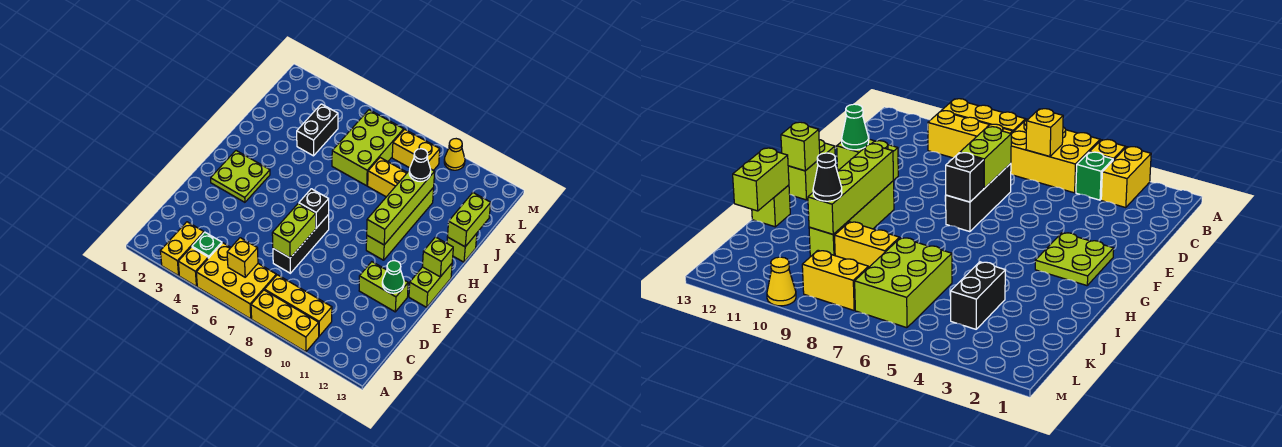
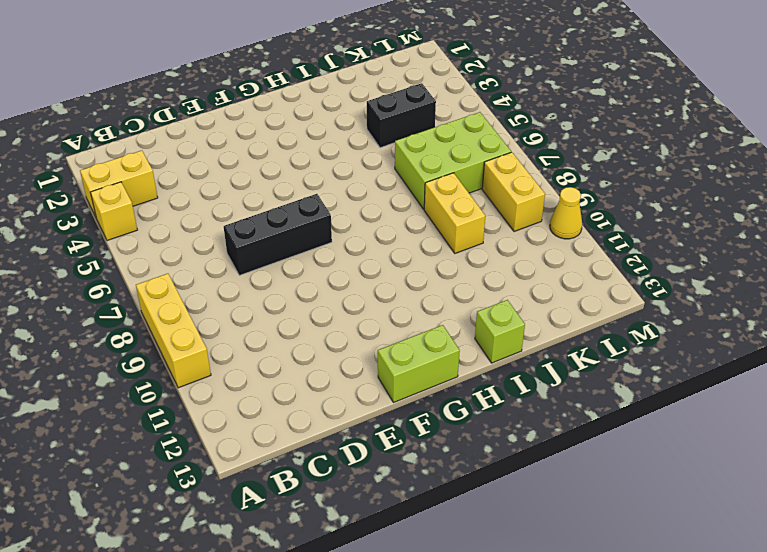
none -> yellow brick A5:B7 level 1
none -> green brick B4 level 1
none -> yellow brick B8:B10 level 1

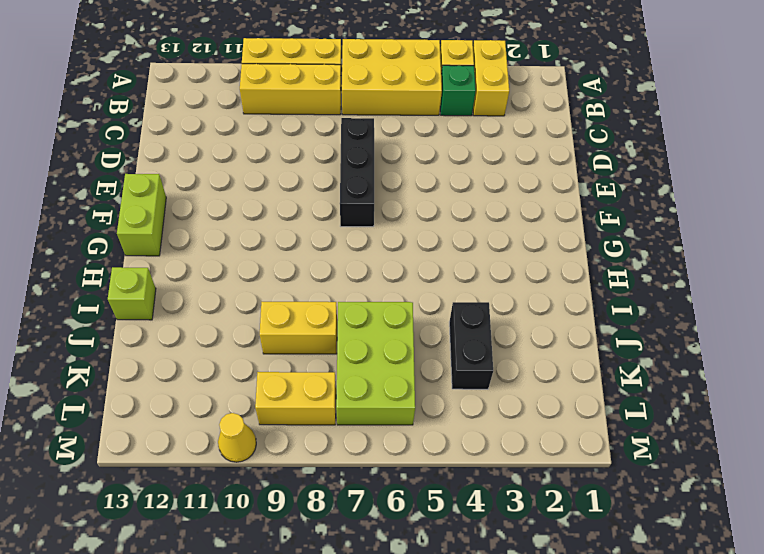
none -> lime brick E11:E12 level 1
none -> lime plate F2:G3 level 1
none -> lime brick G10:J10 level 1

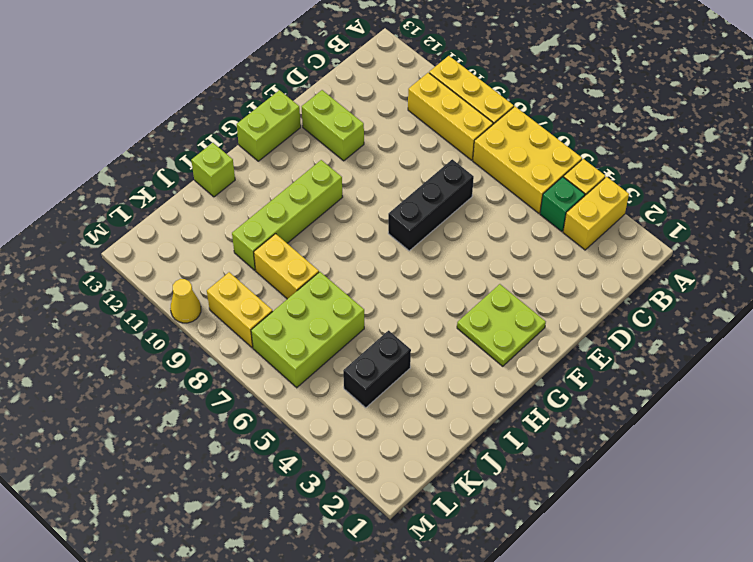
none -> yellow brick B6 level 2
none -> lime brick D7:E7 level 2
none -> green cone E12 level 2

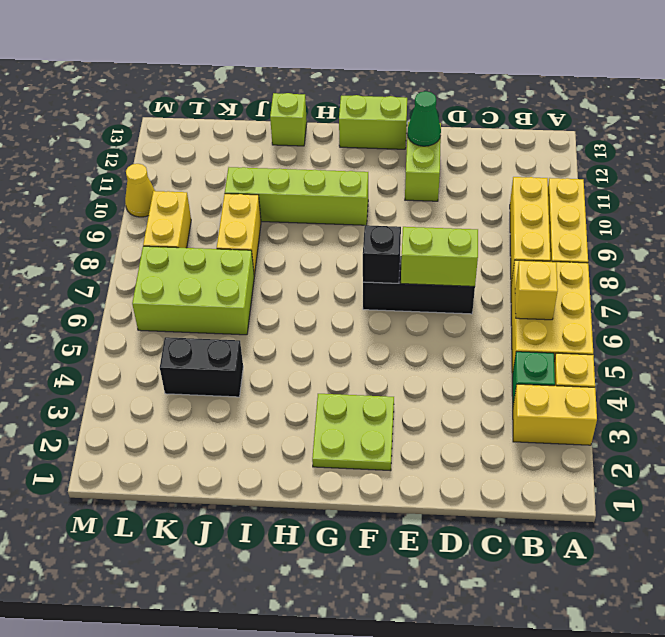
none -> lime brick G10:J10 level 2
none -> lime brick G13 level 2
none -> lime brick I13:J13 level 2

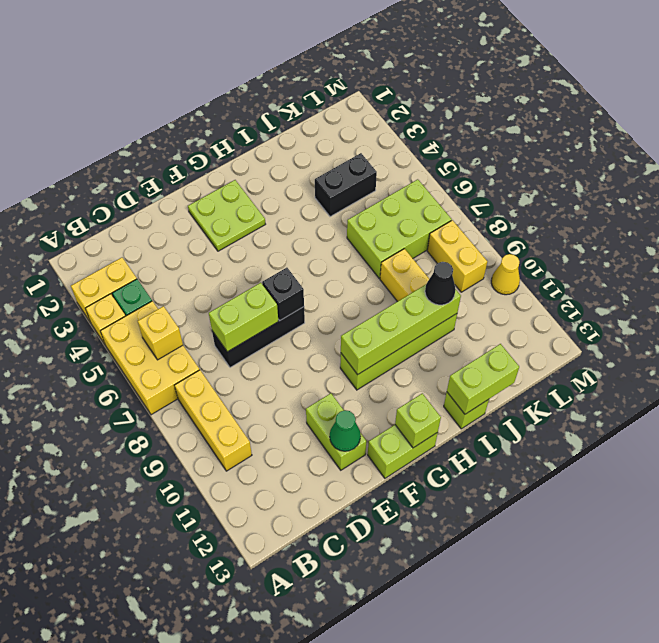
none -> yellow brick A8:A10 level 1

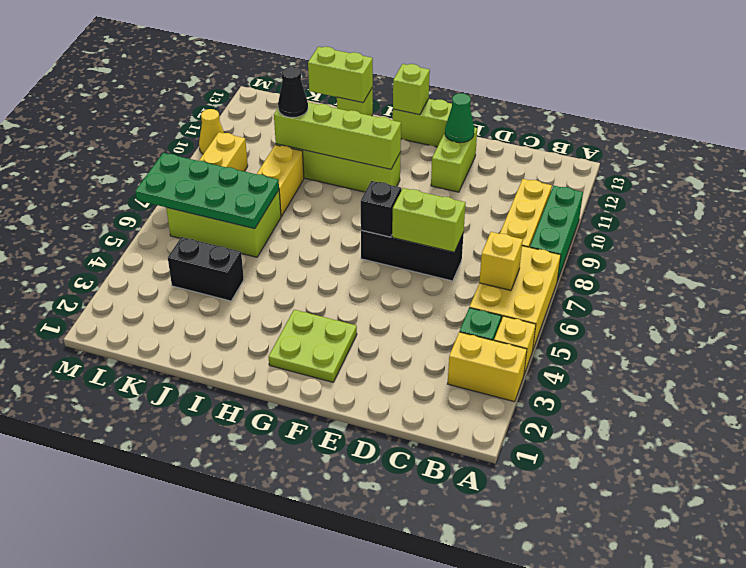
green brick A8:A10 level 1 -> yellow brick A8:A10 level 1
green plate J6:M7 level 2 -> none

